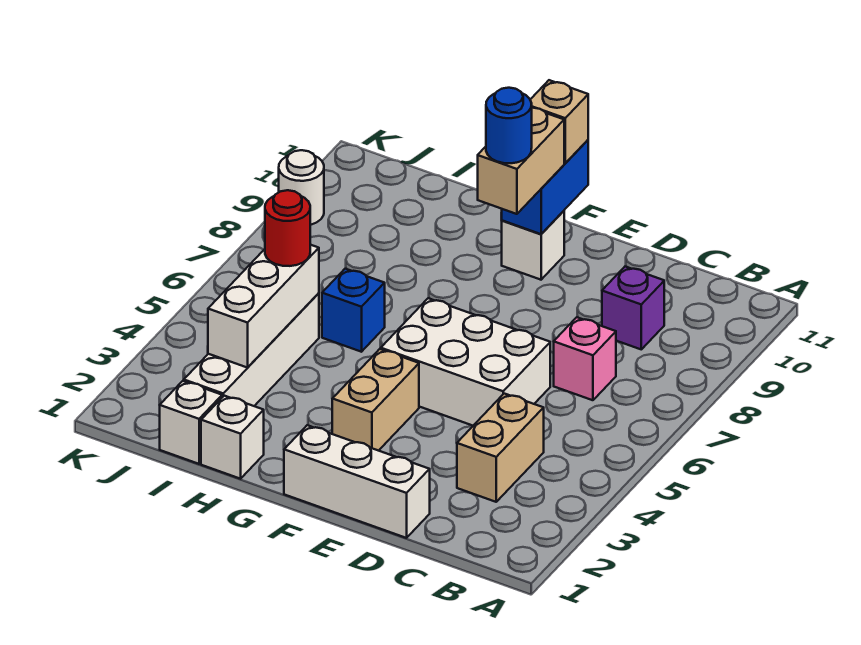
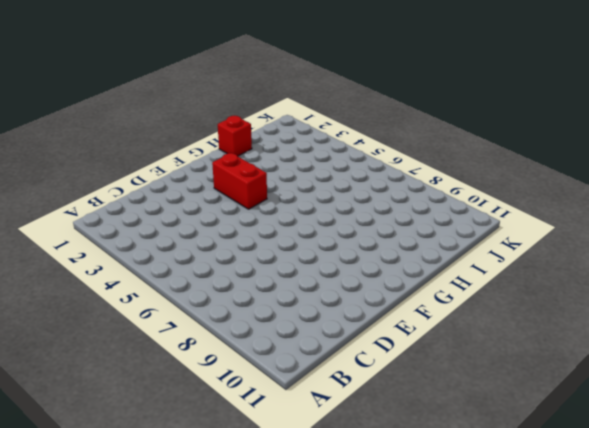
red brick F3:F4 level 1 -> tan brick F3:F4 level 1
red brick H1 level 1 -> white brick H1 level 1
none -> tan brick C3:C4 level 1
none -> pink brick C7 level 1
none -> purple brick C9 level 1

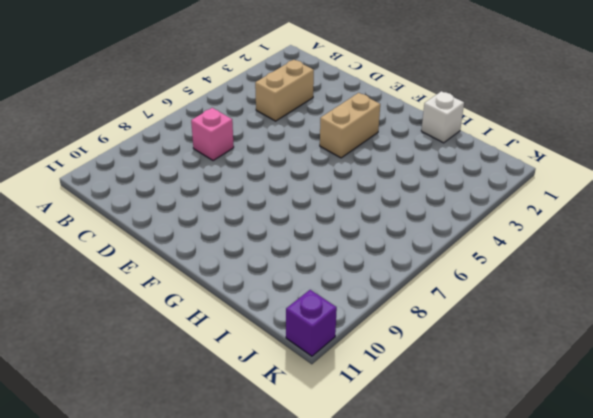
purple brick K11 level 1 -> purple brick C9 level 1
none -> white brick D1:F1 level 1
none -> white brick D5:F6 level 1
none -> white brick F10 level 1

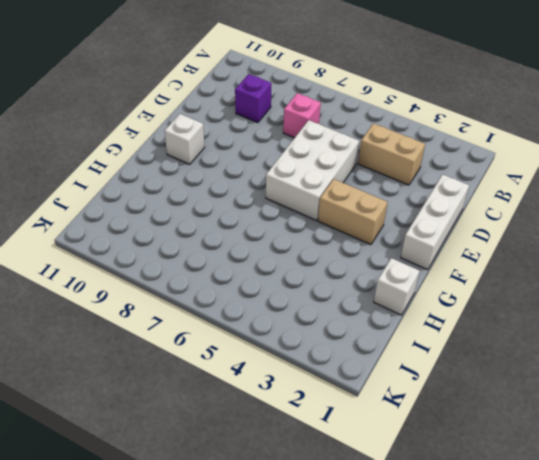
none -> blue brick H6 level 1
none -> white brick I1 level 1
none -> white brick I2:I5 level 1

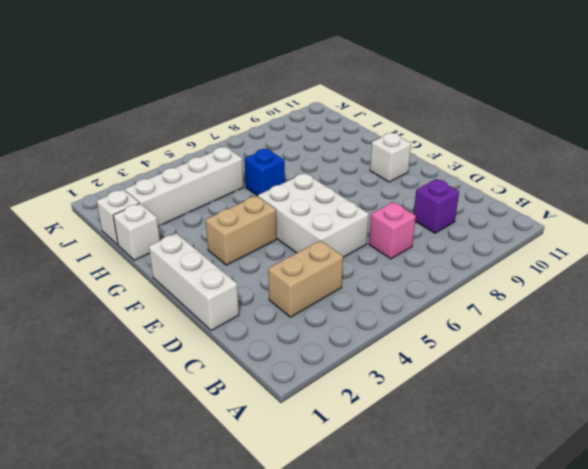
none -> white round brick K9 level 1
none -> blue brick F10:F11 level 2
none -> white brick I3:I5 level 2

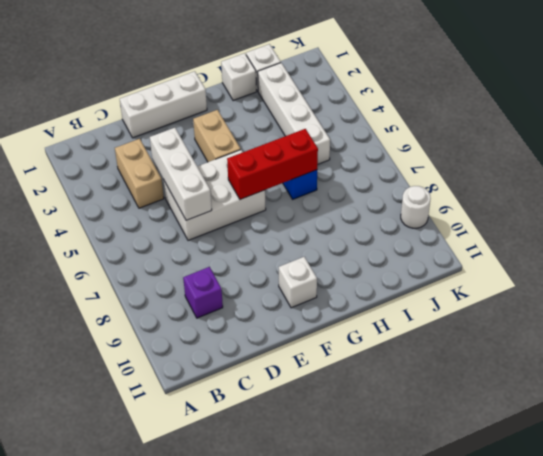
white brick D4:D6 level 2 -> white brick I3:I5 level 2
red brick F6:H6 level 2 -> none
none -> pink brick C7 level 1
none -> blue brick F10:F11 level 2
none -> tan brick F9:F10 level 3

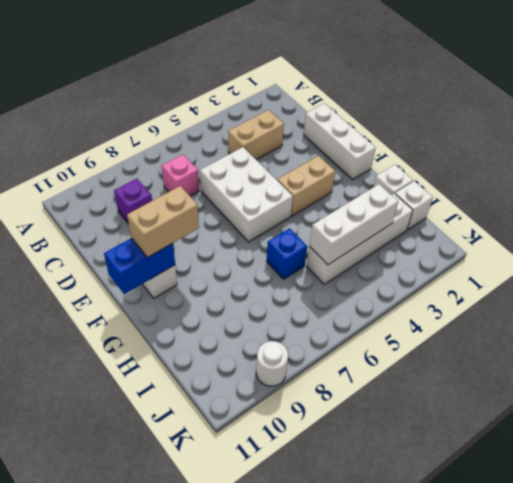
none -> tan brick F11 level 3
none -> red round brick I5 level 3
none -> blue round brick F9 level 4

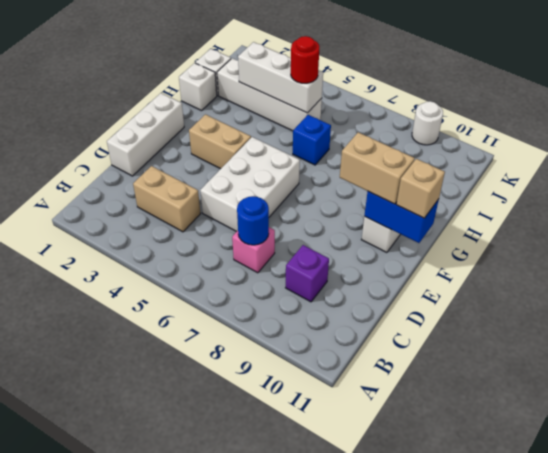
blue round brick C7 level 2 -> blue round brick F9 level 4

